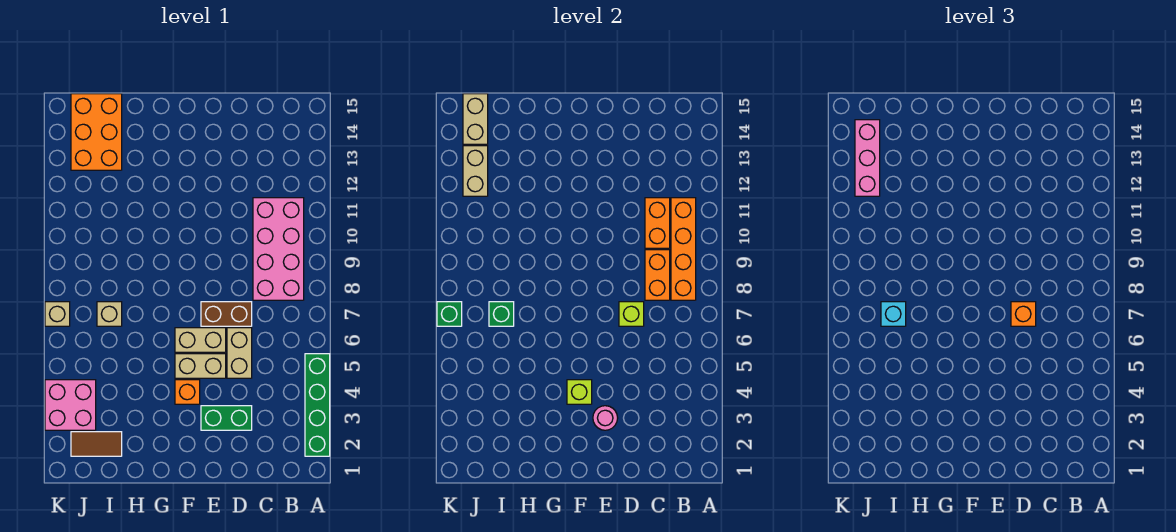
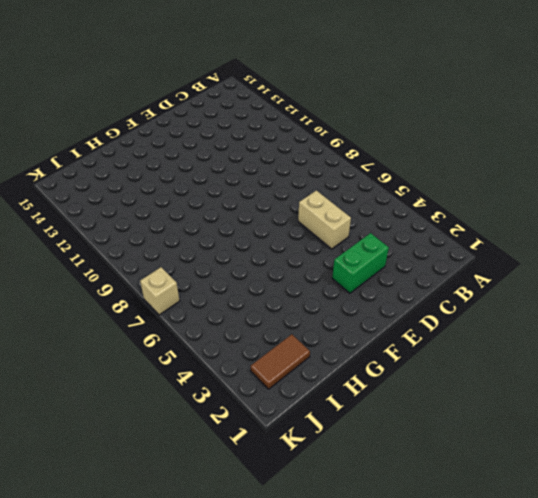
none -> green brick A2:A5 level 1
none -> pink brick B8:C11 level 1
none -> brown brick D7:E7 level 1

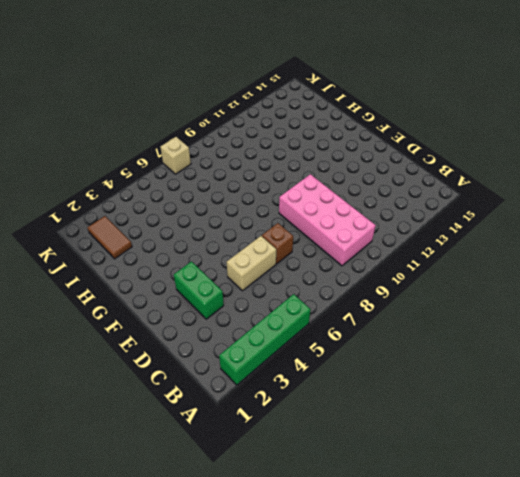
pink brick B9:E10 level 1 -> pink brick B8:C11 level 1
brown brick D7 level 1 -> brown brick D7:E7 level 1
none -> tan brick E5:F5 level 1
none -> tan brick E6:F6 level 1
none -> orange brick F4 level 1

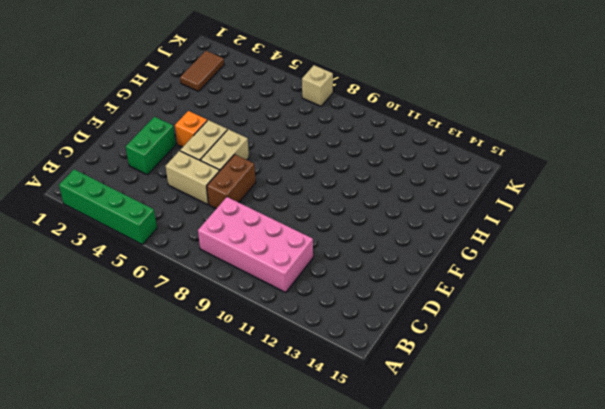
none -> tan brick I7 level 1
none -> orange brick I13:J15 level 1
none -> pink brick J3:K4 level 1

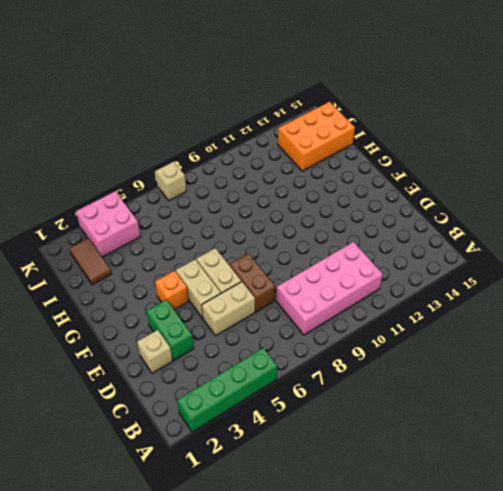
tan brick D2 level 1 -> tan brick I7 level 1
none -> orange brick B8:B11 level 2
none -> orange brick C8:C9 level 2
none -> orange brick C10:C11 level 2

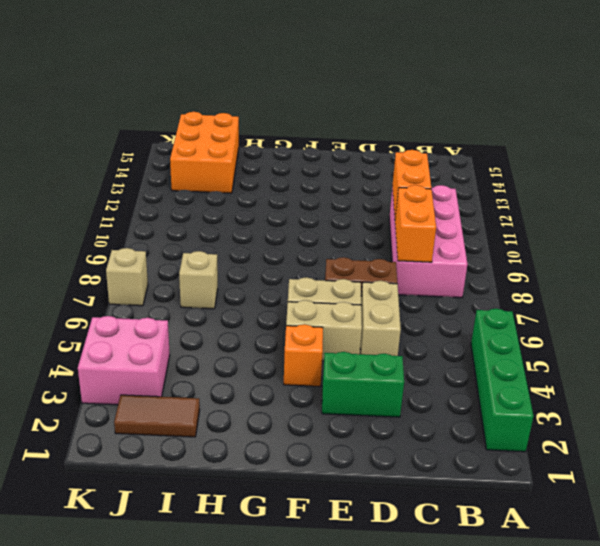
none -> orange brick B8:B11 level 2
none -> lime brick D7 level 2
none -> pink round brick E3 level 2

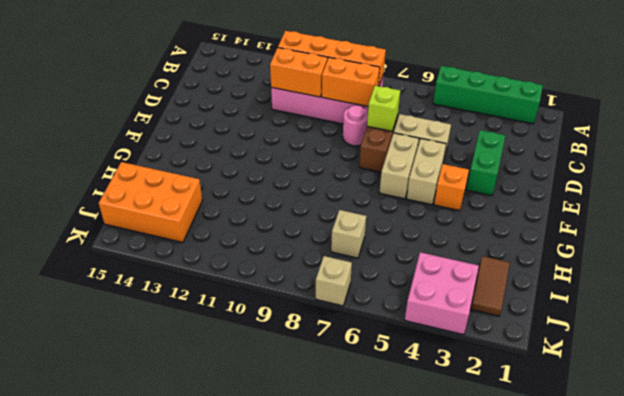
pink round brick D8 level 1 -> pink round brick E3 level 2
none -> lime brick F4 level 2
none -> green brick I7 level 2
none -> tan brick J12:J13 level 2

